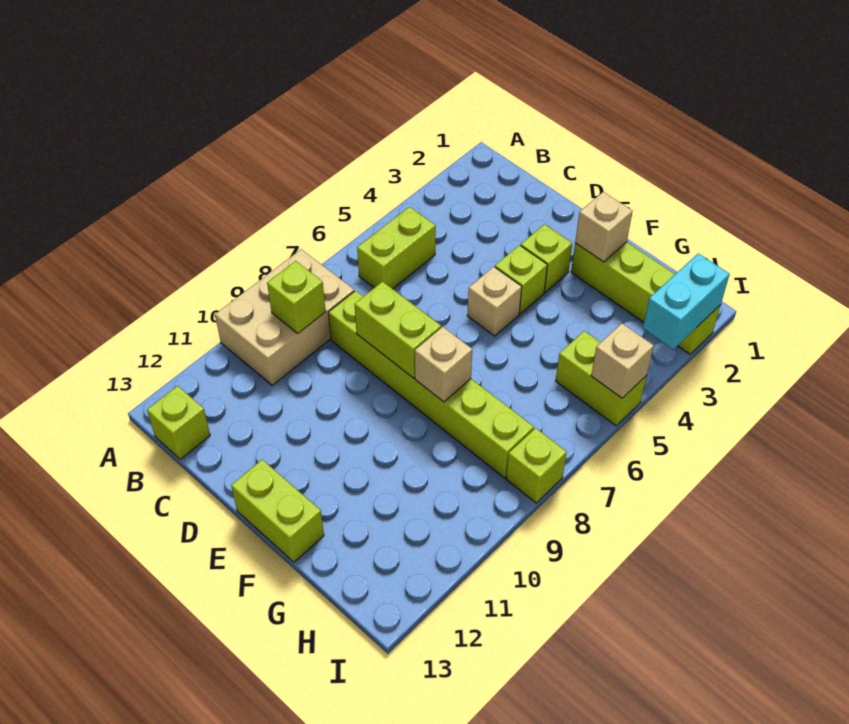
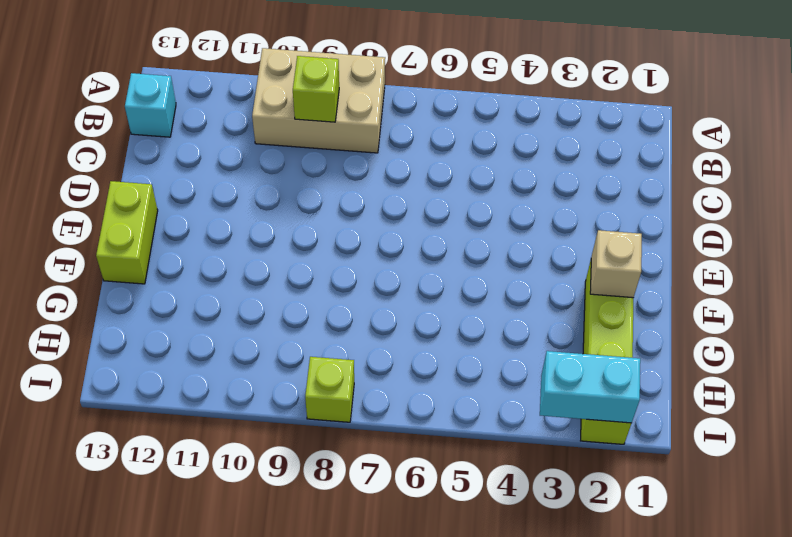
cyan brick B13 level 1 -> lime brick B13 level 1
none -> lime brick B5:B6 level 1
none -> lime brick C8:H8 level 1
none -> lime brick E3 level 1

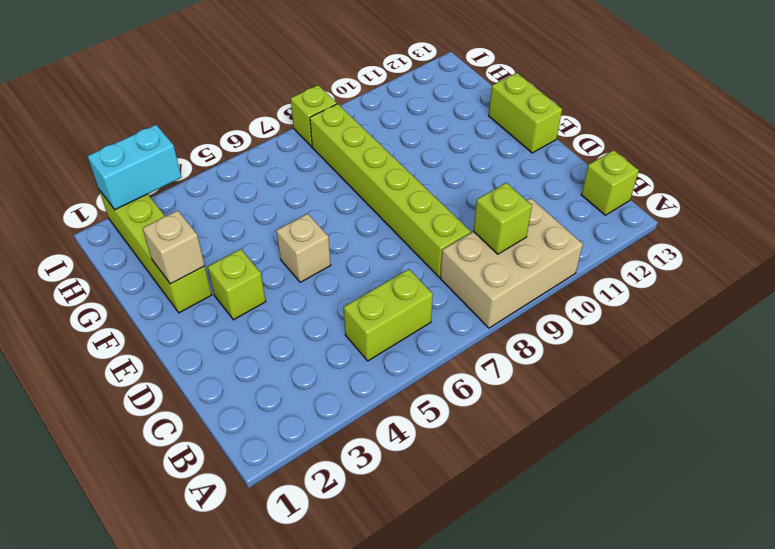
none -> lime brick E4 level 1
none -> lime brick H5:I5 level 1
none -> lime brick D8:E8 level 2

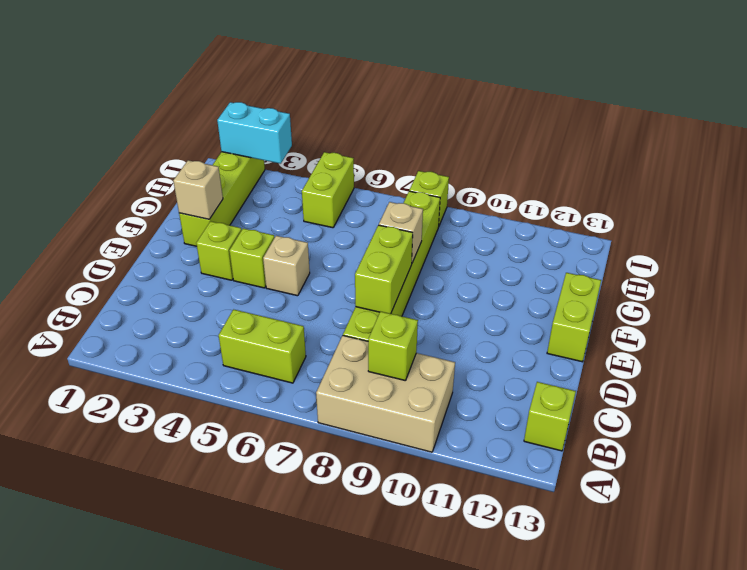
none -> tan brick I5 level 2

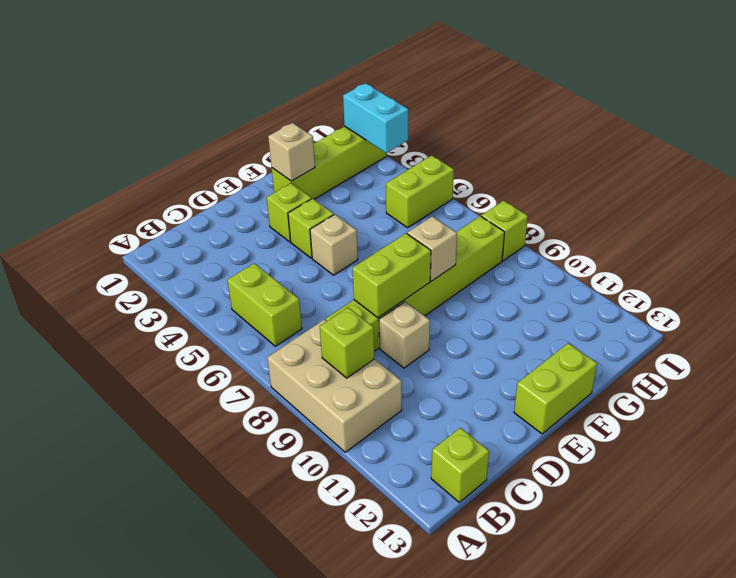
tan brick D9 level 1 -> tan brick I5 level 2

